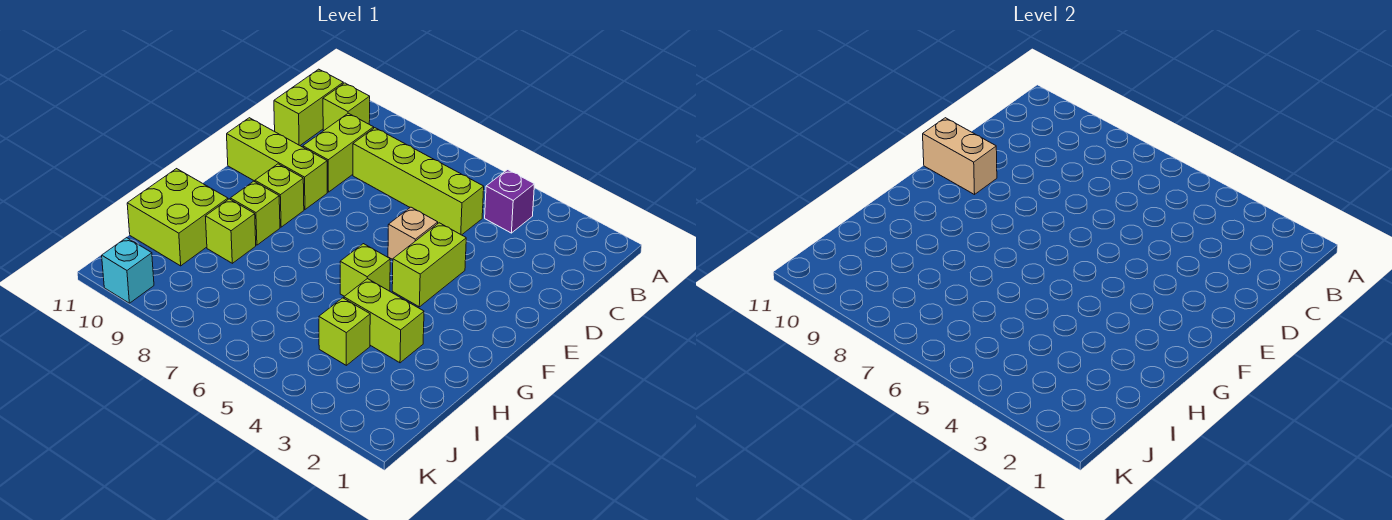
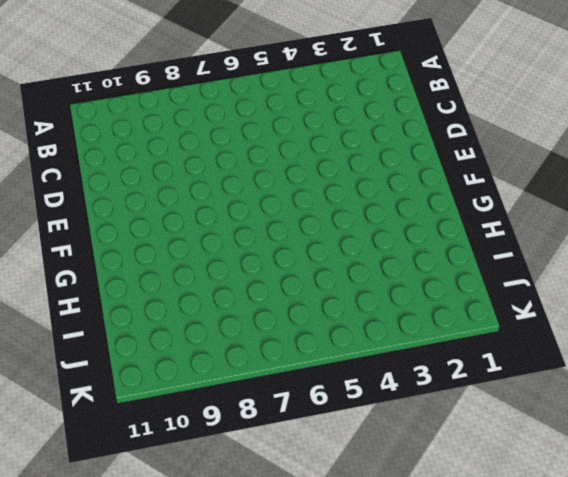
none -> purple brick B4 level 1
none -> lime brick B10 level 1
none -> lime brick B11:C11 level 1

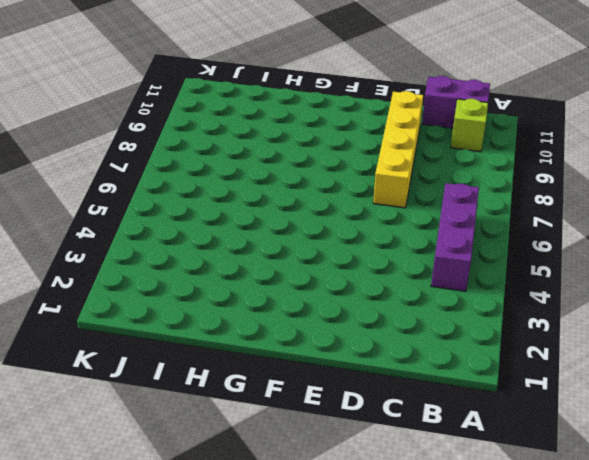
purple brick B4:B6 level 1 -> purple brick B4 level 1
purple brick B11:C11 level 1 -> lime brick B11:C11 level 1
yellow brick D7:D10 level 1 -> lime brick C9:D9 level 1
none -> lime brick C5:C8 level 1
none -> lime brick E4:F4 level 1
none -> tan brick E5 level 1

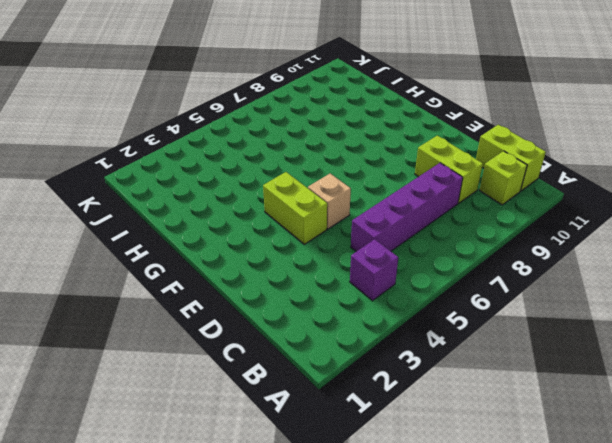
purple brick C5:C8 level 1 -> lime brick C5:C8 level 1
none -> lime brick E9:E11 level 1
none -> lime brick F9 level 1
none -> lime brick G5 level 1

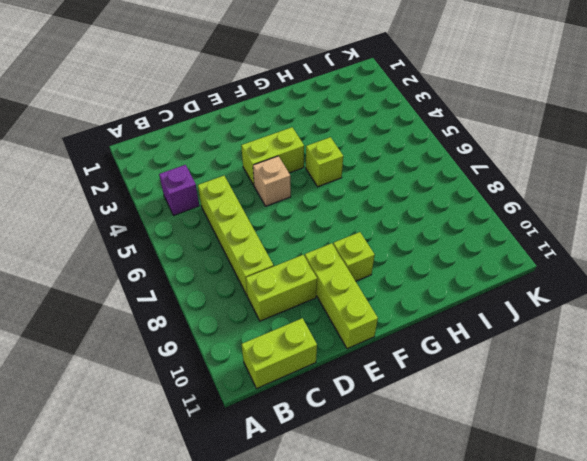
none -> lime brick B10 level 1
none -> lime brick G9 level 1
none -> lime brick H3:H4 level 1

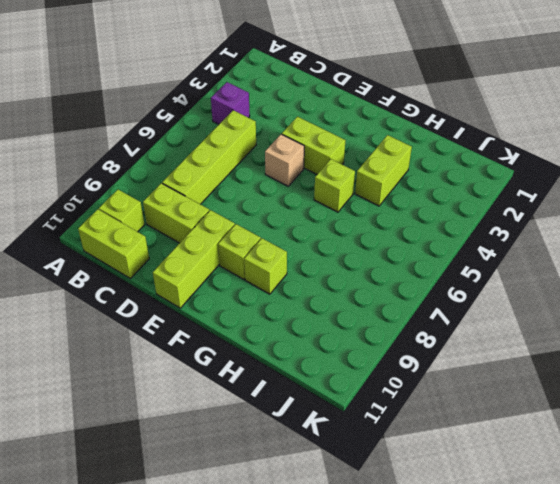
none -> lime brick H9 level 1
none -> lime brick H10:I11 level 1
none -> lime brick I4 level 1

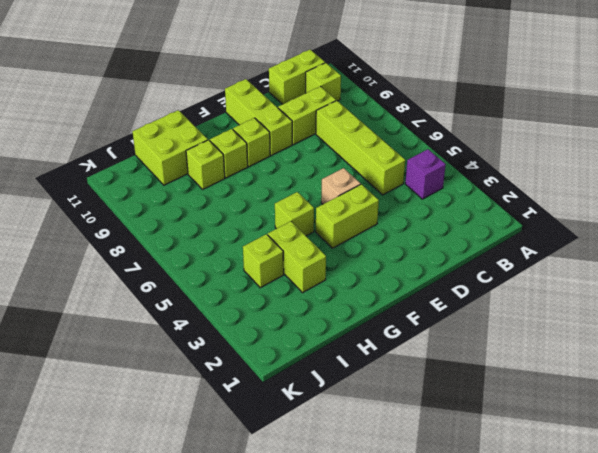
none -> cyan brick K10 level 1
none -> tan brick E10:E11 level 2

